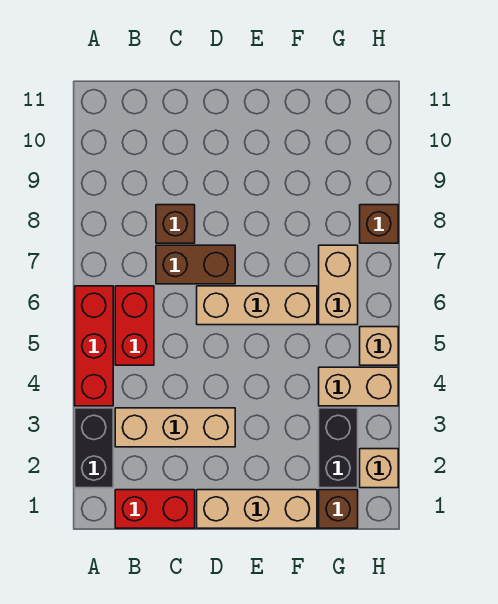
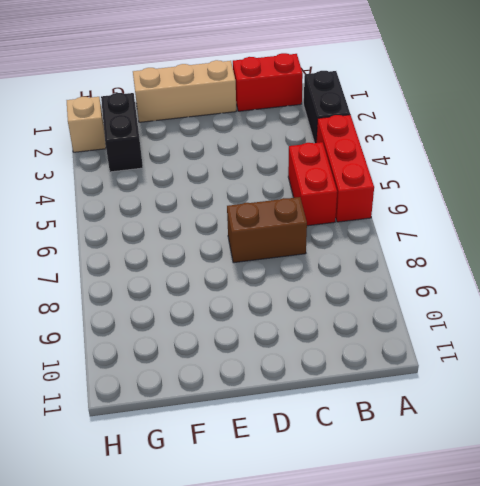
none -> tan brick B3:D3 level 1
none -> brown brick C8 level 1
none -> tan brick D6:F6 level 1

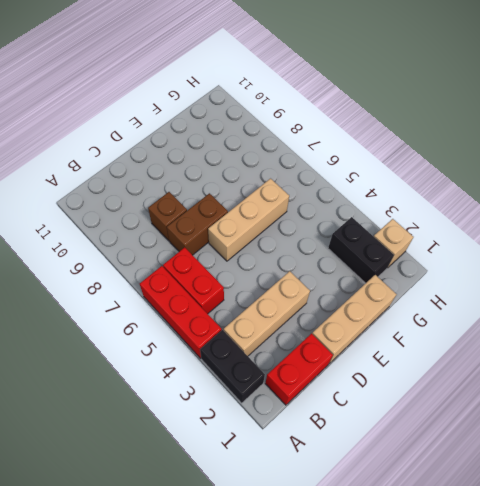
none -> brown brick G1 level 1
none -> tan brick G4:H4 level 1
none -> tan brick G6:G7 level 1

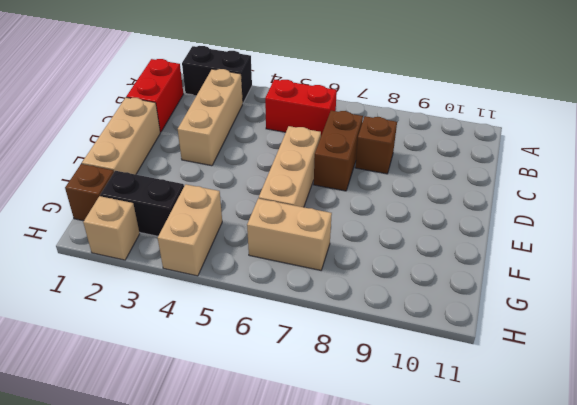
none -> red brick A4:A6 level 1
none -> tan brick H5 level 1
none -> brown brick H8 level 1

